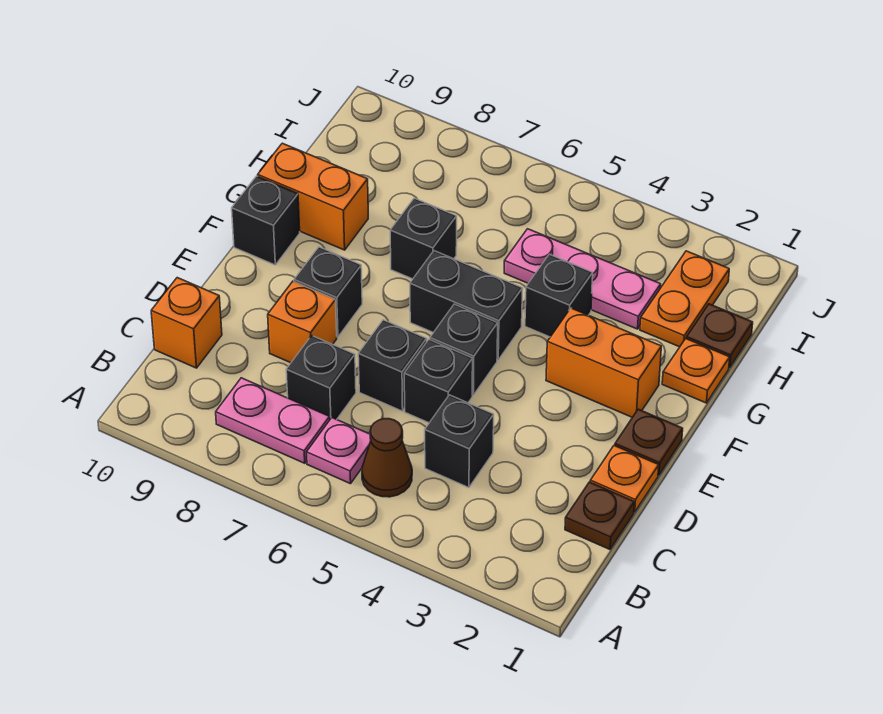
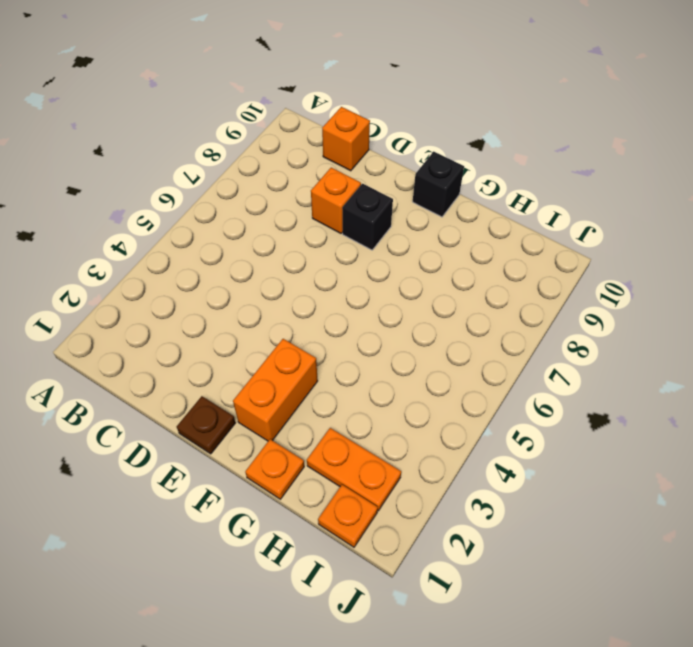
orange plate I1 level 1 -> orange plate D1 level 1
none -> brown cone B5 level 1
none -> pink plate B6 level 1
none -> pink plate B7:B8 level 1

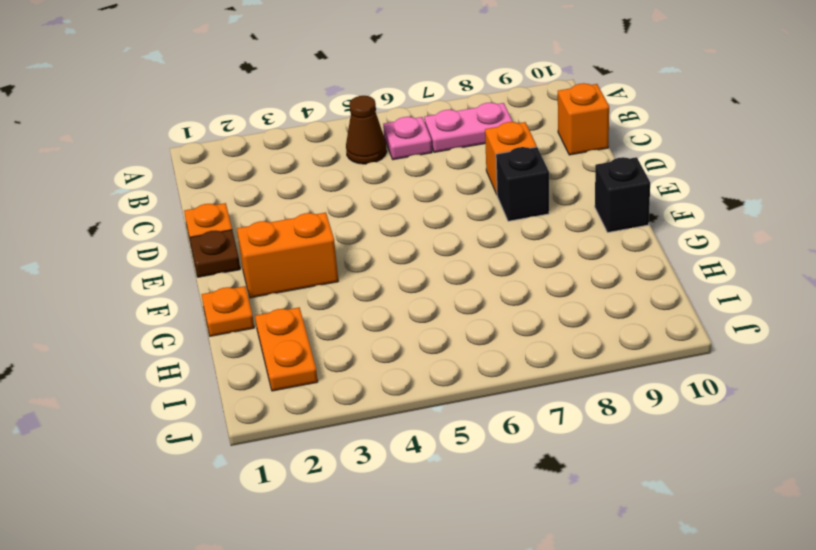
none -> brown plate C1 level 1
none -> black brick C4 level 1
none -> black brick C7 level 1

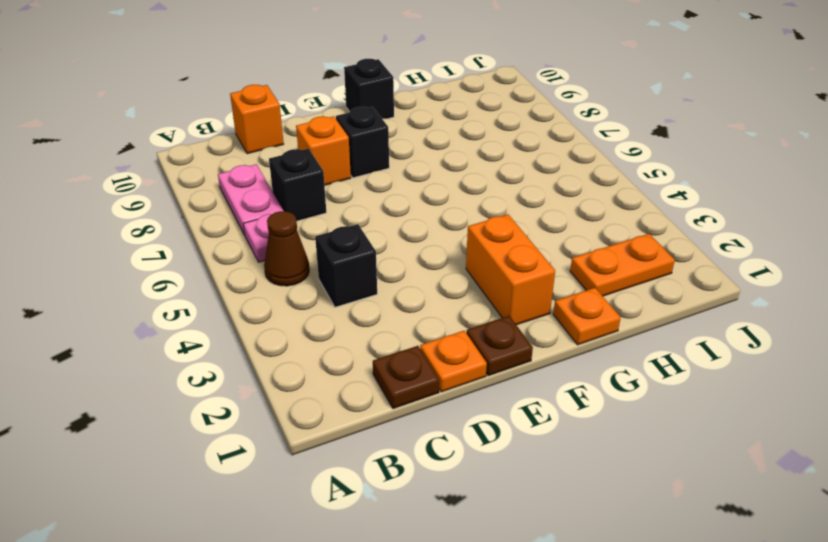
none -> black brick D5 level 1
none -> black brick D6 level 1
none -> black brick E5 level 1

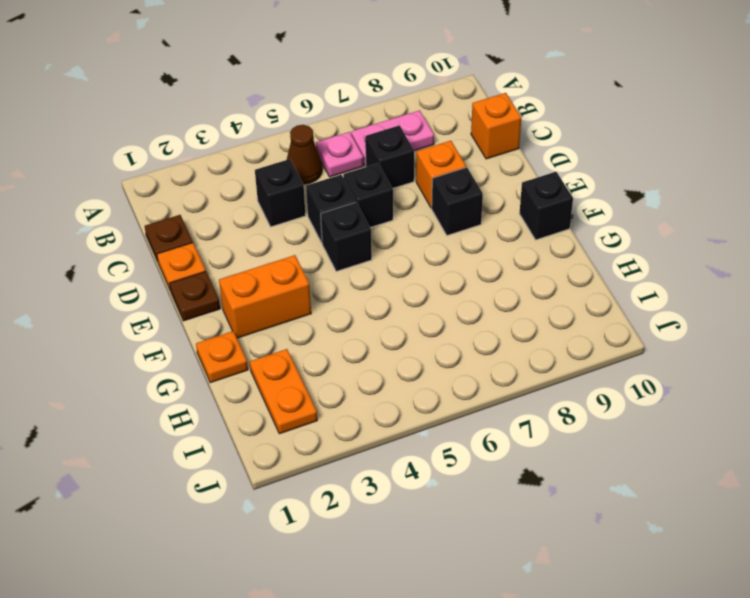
none -> black brick F5:F6 level 1
none -> black brick G4 level 1
none -> black brick G7 level 1

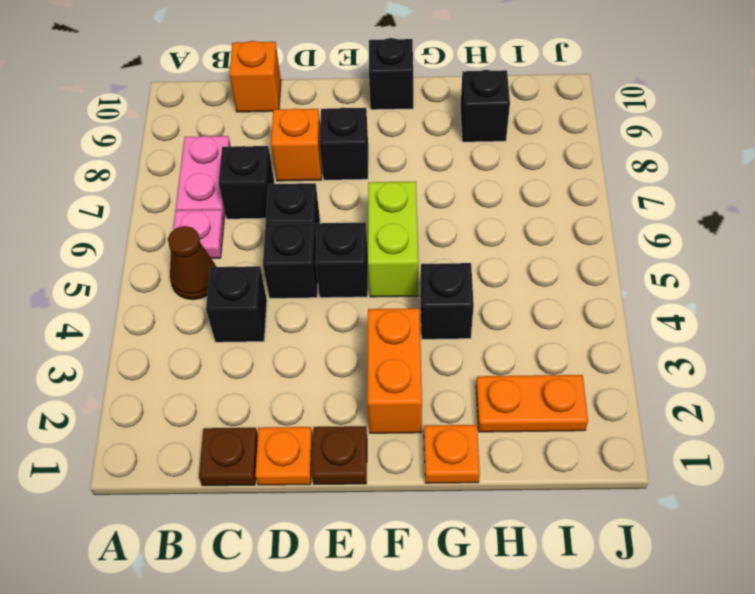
lime brick F5:F6 level 1 -> black brick F5:F6 level 1
black brick H9 level 1 -> black brick G7 level 1
none -> orange brick G9:G10 level 1
none -> brown plate H1 level 1
none -> pink plate H3:H5 level 1

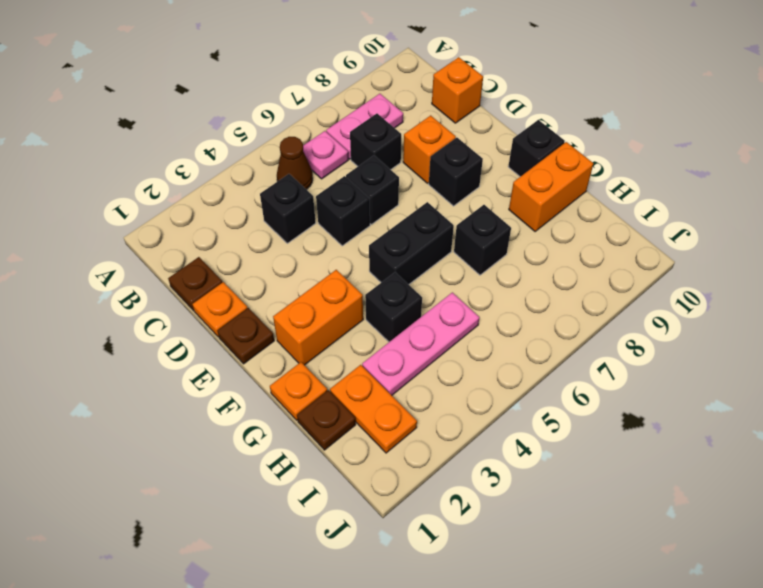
none -> black brick E5 level 1

